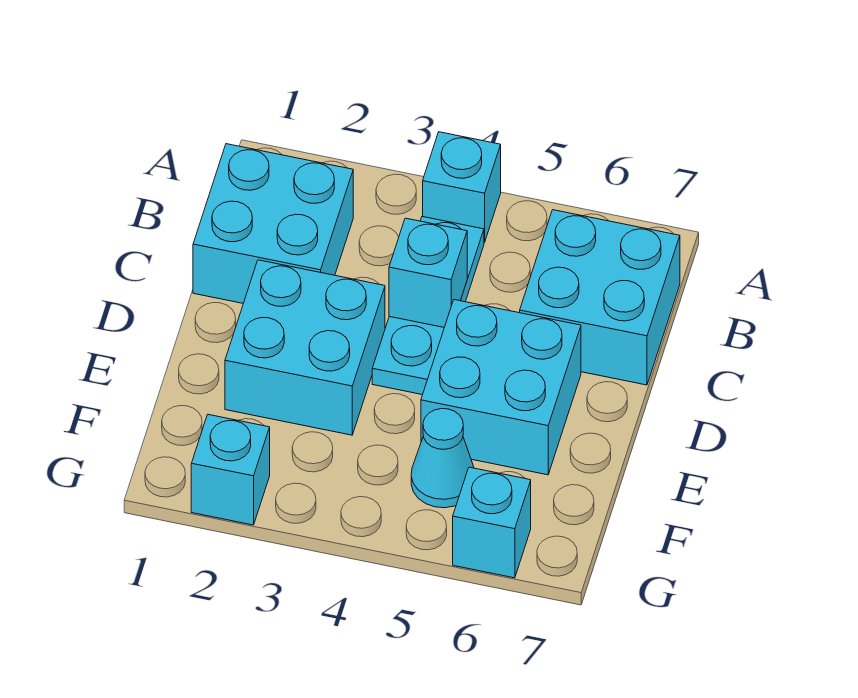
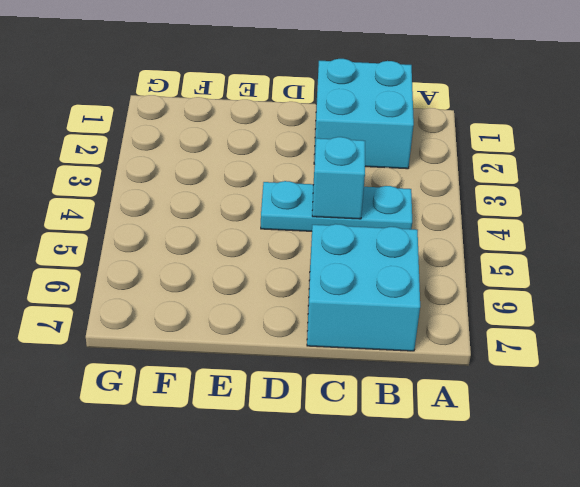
none -> cyan brick A4 level 1
none -> cyan brick D2:E3 level 1

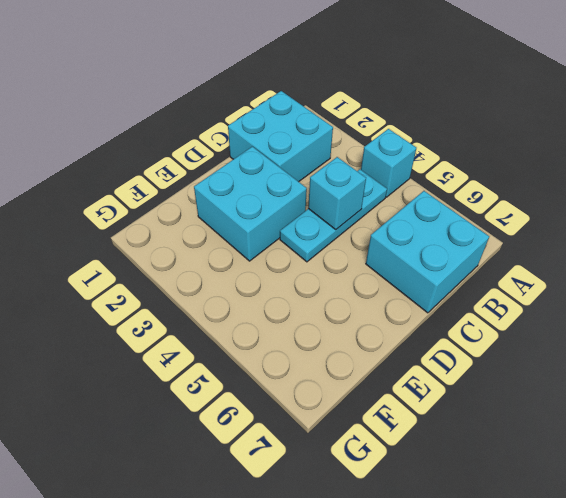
none -> cyan brick D5:E6 level 1
none -> cyan cone F5 level 1

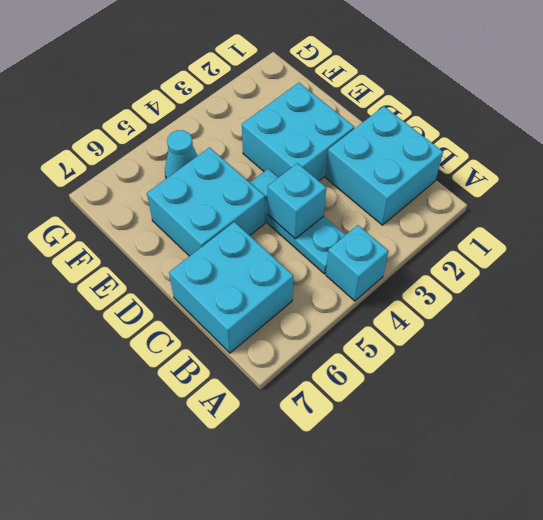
none -> cyan brick G2 level 1
none -> cyan brick G6 level 1

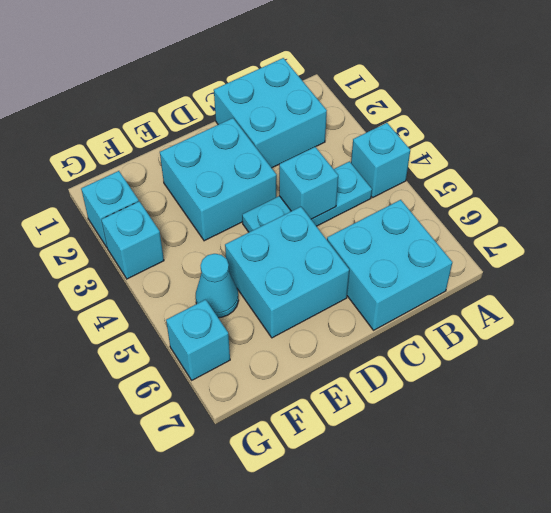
cyan brick G3 level 1 -> none

